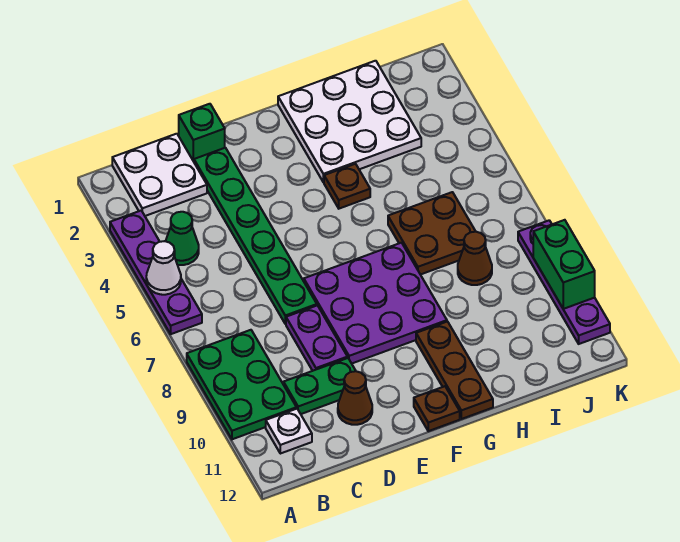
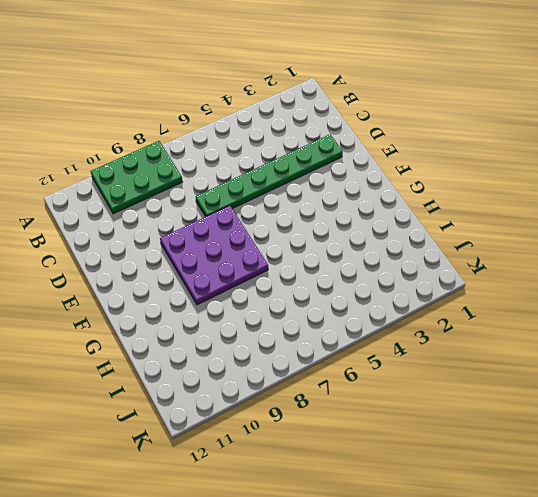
none -> purple plate A3:A6 level 1
none -> white plate B1:C2 level 1
none -> green cone B4 level 1

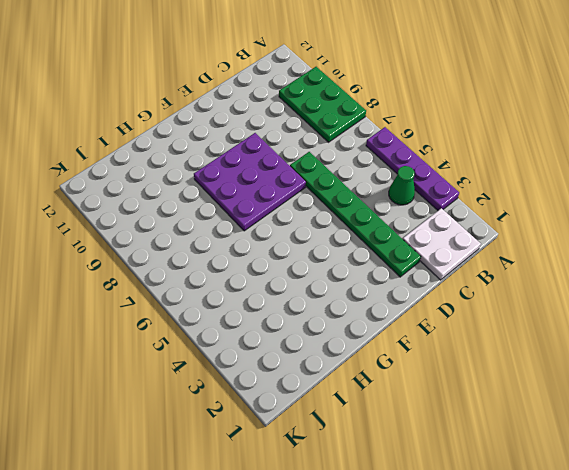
none -> white plate B11 level 1
none -> green plate C10:D10 level 1
none -> green brick D1 level 1

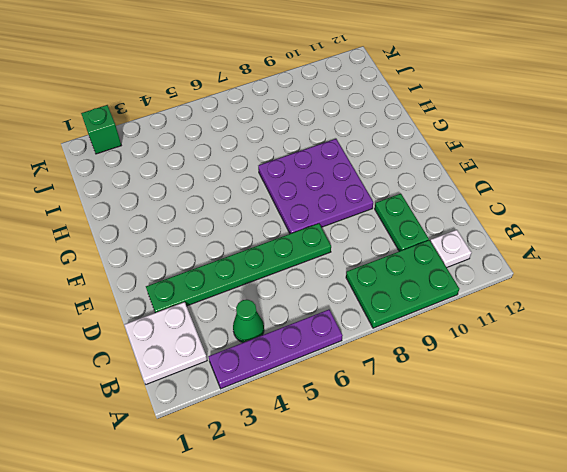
green brick K2 level 1 -> green brick D1 level 1
none -> purple plate D8:D9 level 1
none -> brown cone D11 level 1
none -> brown plate F12 level 1

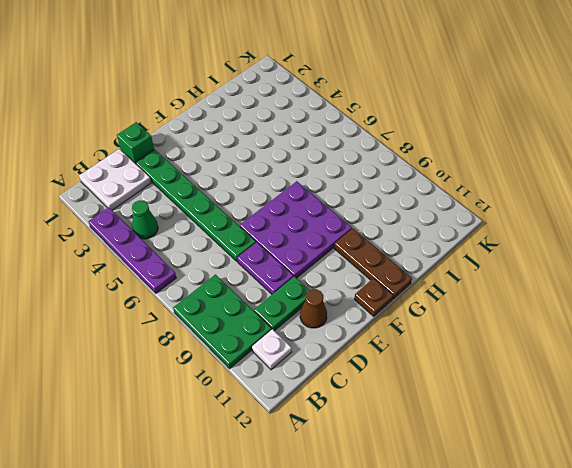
none -> white plate G1:I3 level 1
none -> brown plate G4 level 1
none -> brown plate H6:I7 level 1

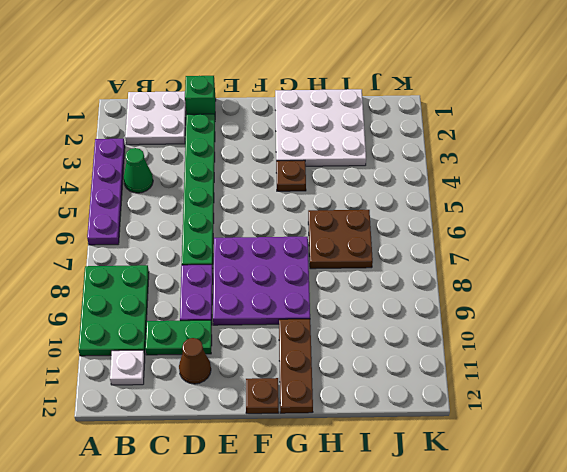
none -> brown cone I8 level 1
none -> purple plate K8:K11 level 1
none -> white cone A5 level 2

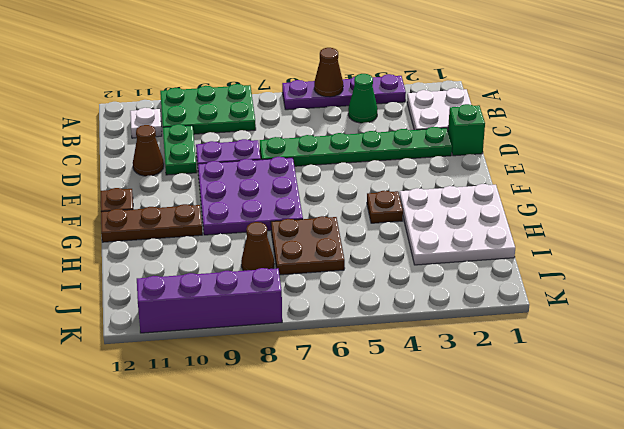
brown cone A5 level 2 -> white cone A5 level 2
purple brick K8:K11 level 1 -> purple plate K8:K11 level 1
none -> green brick K9:K10 level 2

